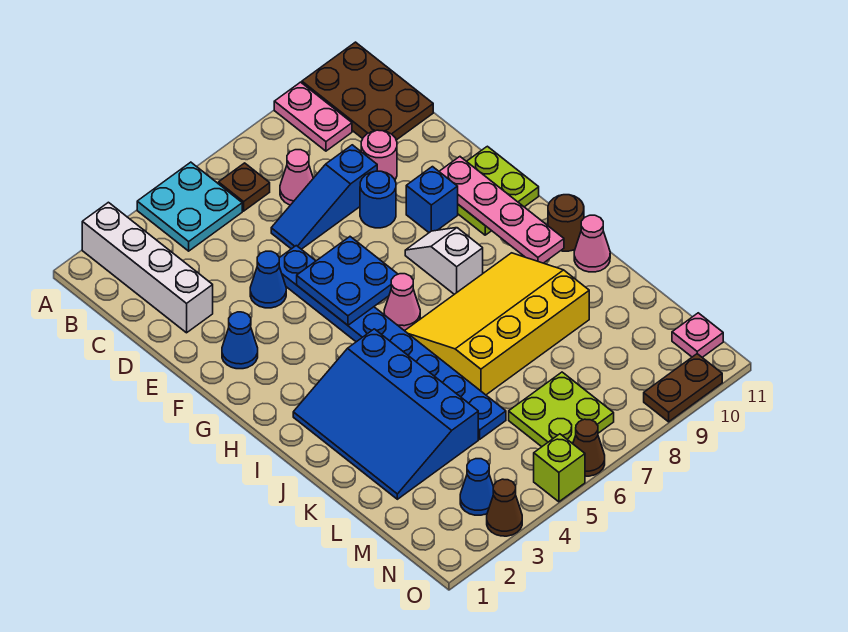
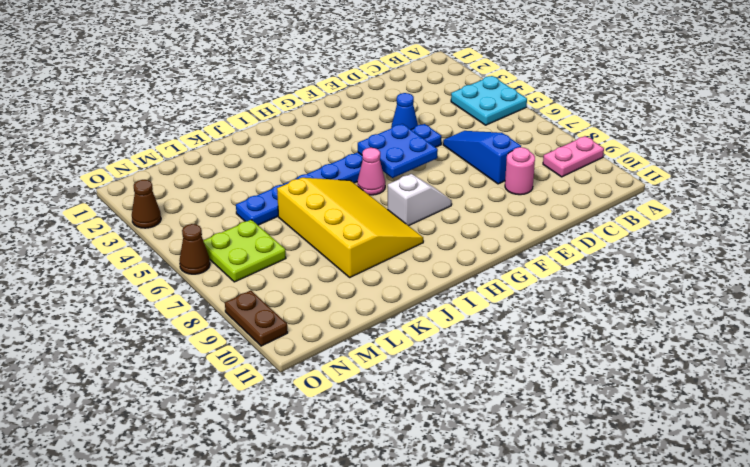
none -> white brick A2:D2 level 1
none -> brown plate A10:C11 level 1
none -> brown plate B6 level 1

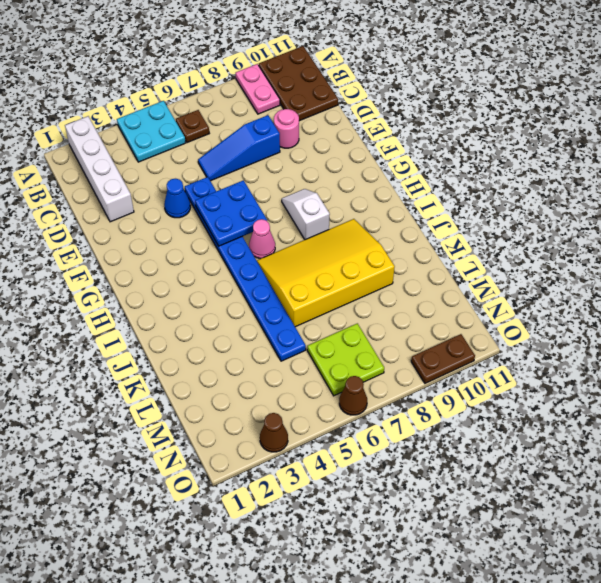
none -> pink cone C7 level 1
none -> blue round brick E8 level 1
none -> blue cone F2 level 1

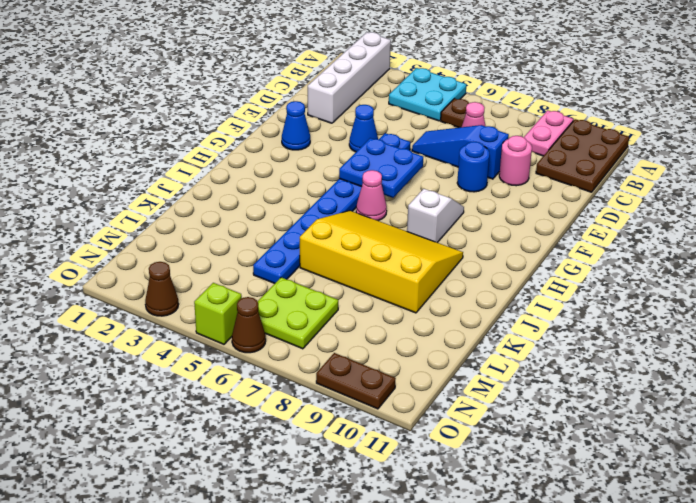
none -> blue brick F9 level 1
none -> lime plate F10:G11 level 1
none -> blue slope I2:L4 level 1 top 4

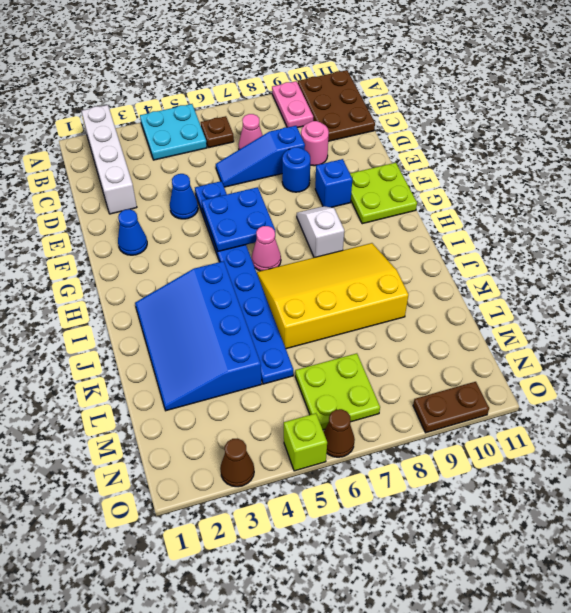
none -> brown round brick I11 level 1
none -> pink cone J11 level 1
none -> blue cone N3 level 1

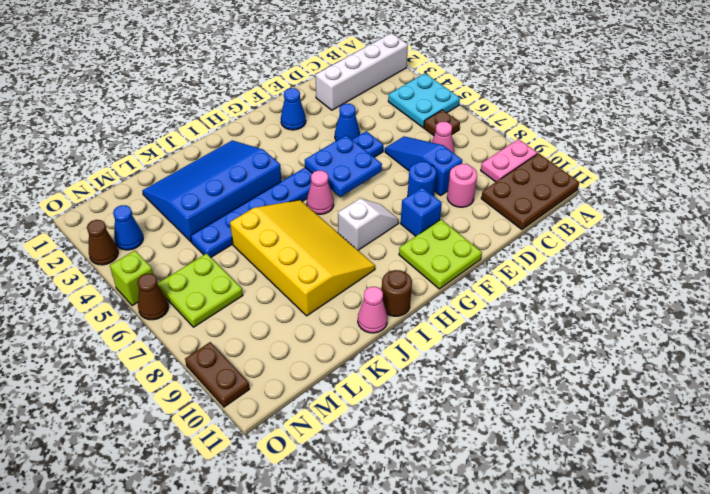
none -> pink plate N11 level 1
none -> pink plate F10:I10 level 2

